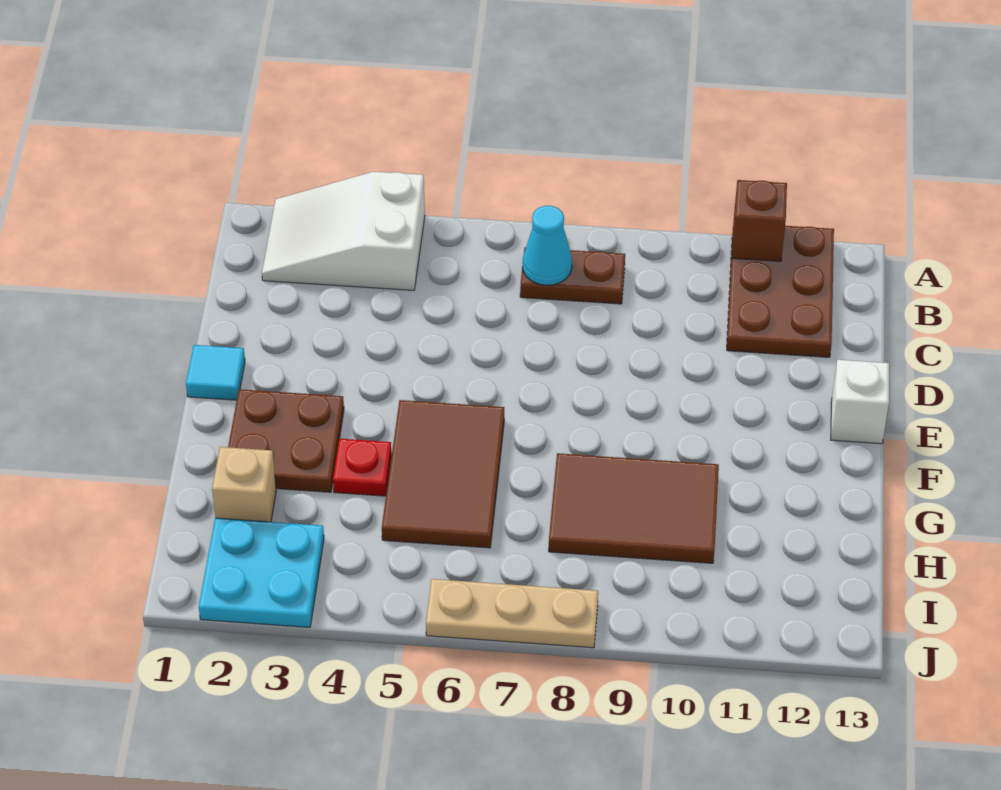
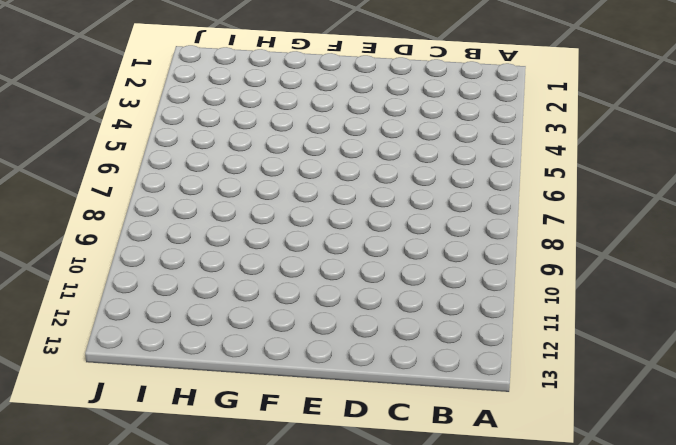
none -> white slope A2:B4 level 1 top 4
none -> brown plate A11:C12 level 1
none -> brown plate B7:B8 level 1

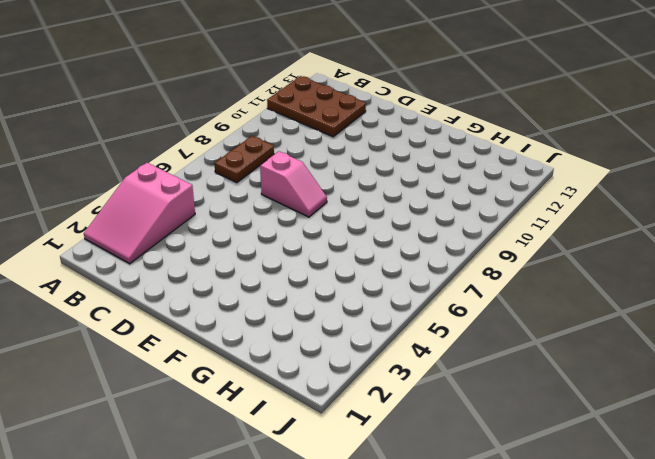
pink slope A2:B4 level 1 top 4 -> white slope A2:B4 level 1 top 4
pink slope D7:E7 level 1 top D -> none
none -> cyan tile E1 level 1
none -> white brick E13 level 1
none -> brown plate F2:G3 level 1

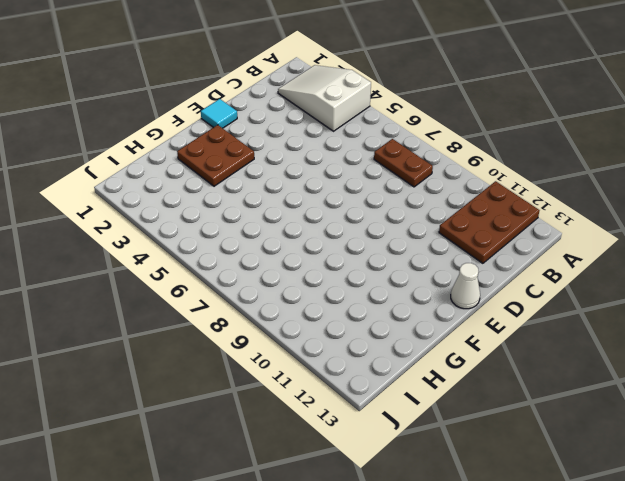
white cone E13 level 1 -> white brick E13 level 1
none -> brown tile F5:H6 level 1
none -> red plate G4 level 1
none -> brown tile G8:H10 level 1

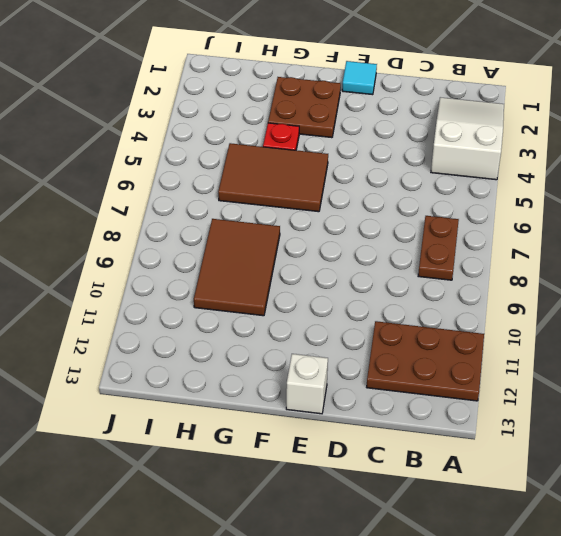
none -> tan brick H2 level 1
none -> cyan plate I2:J3 level 1
none -> tan plate J6:J8 level 1

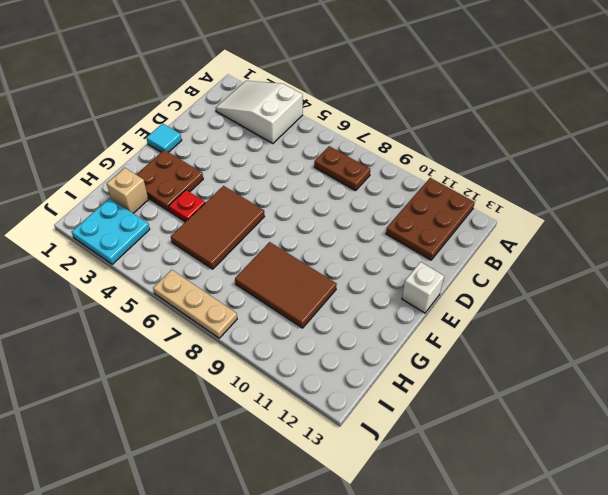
none -> brown brick A11 level 2
none -> cyan cone B7 level 2

